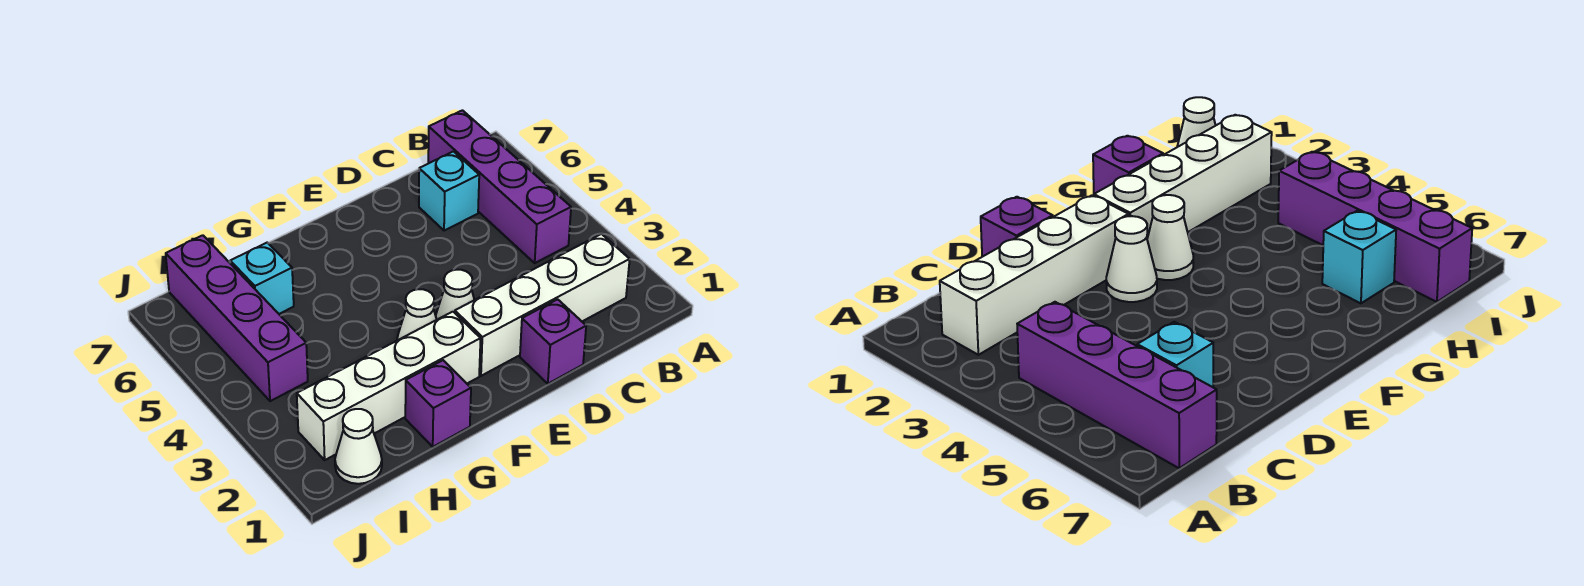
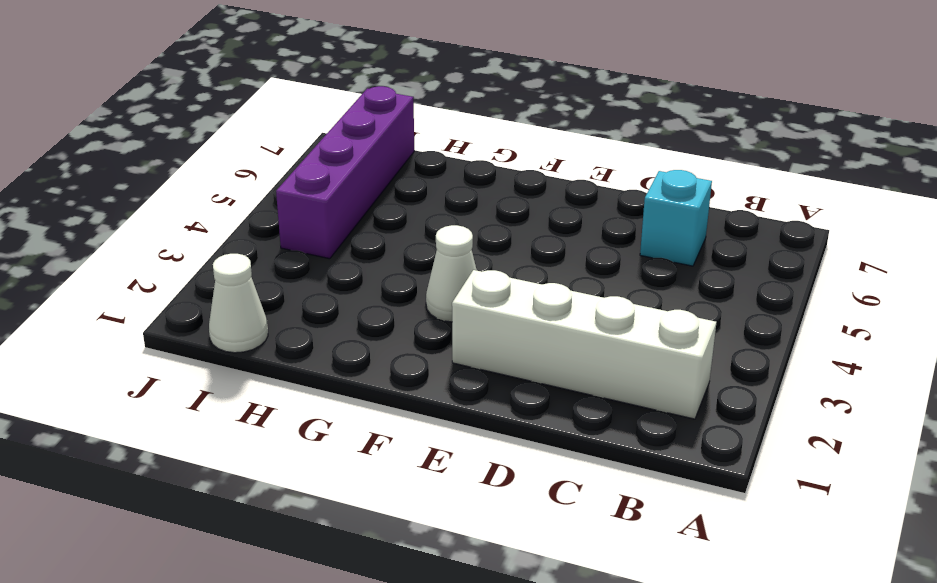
none -> purple brick B4:B7 level 1
none -> purple brick D1 level 1

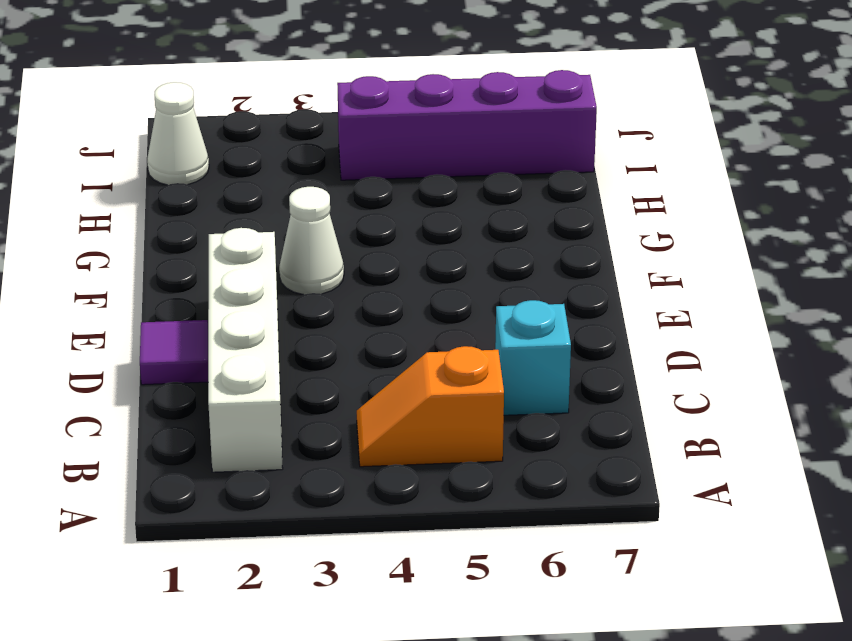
orange slope B4:B5 level 1 top 5 -> purple brick B4:B7 level 1
purple tile D1 level 1 -> purple brick D1 level 1
none -> white cone E3 level 1
none -> white brick F2:I2 level 1

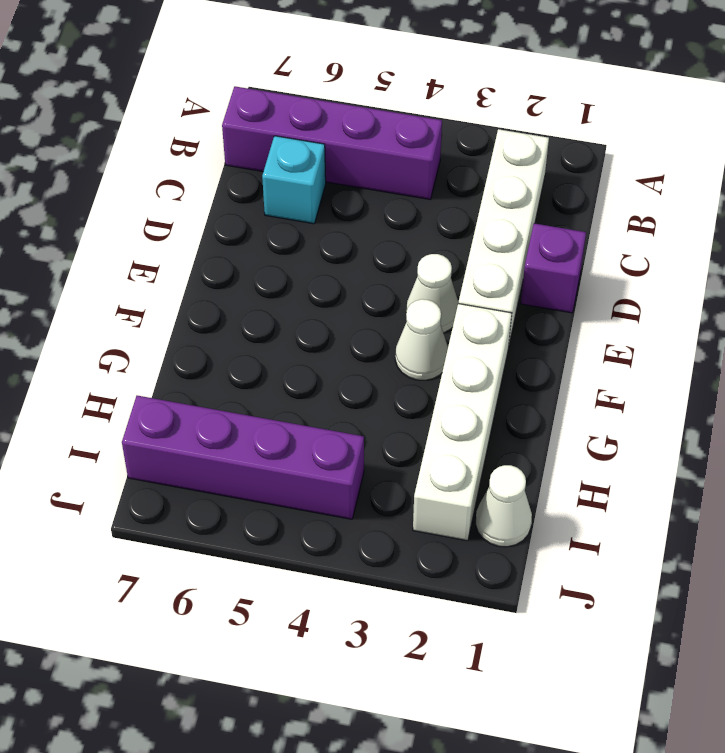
none -> purple brick G1 level 1
none -> cyan brick H6 level 1

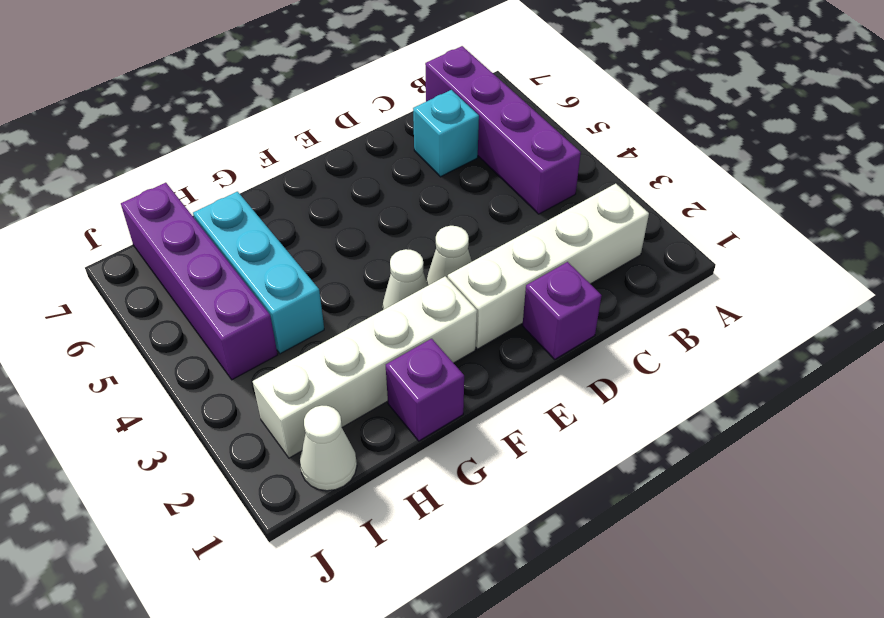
cyan brick H4:H6 level 1 -> cyan brick H6 level 1

